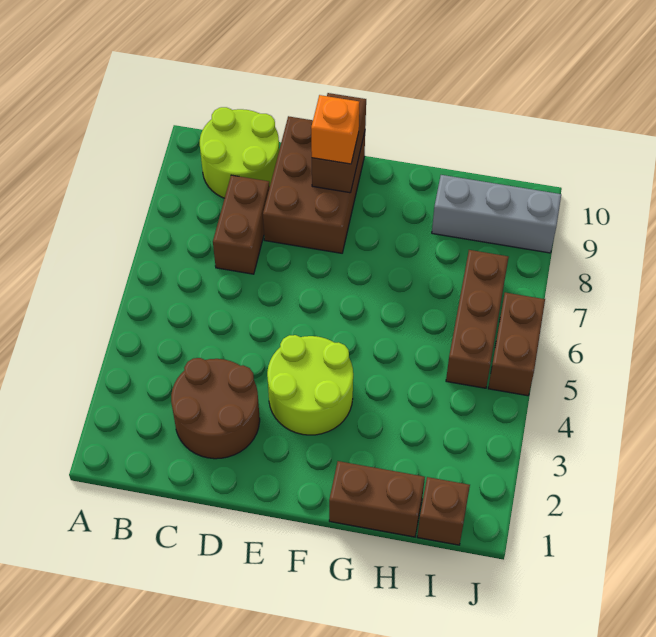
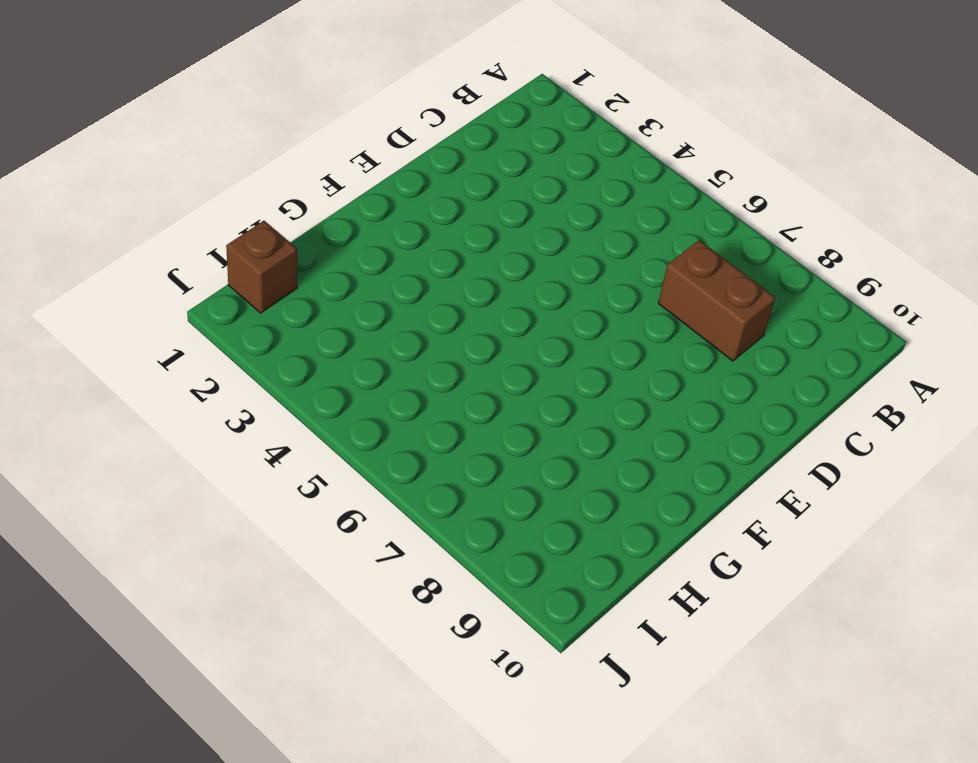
none -> lime round brick B9:C10 level 1
none -> brown round brick C2:D3 level 1
none -> brown brick D8:E10 level 1

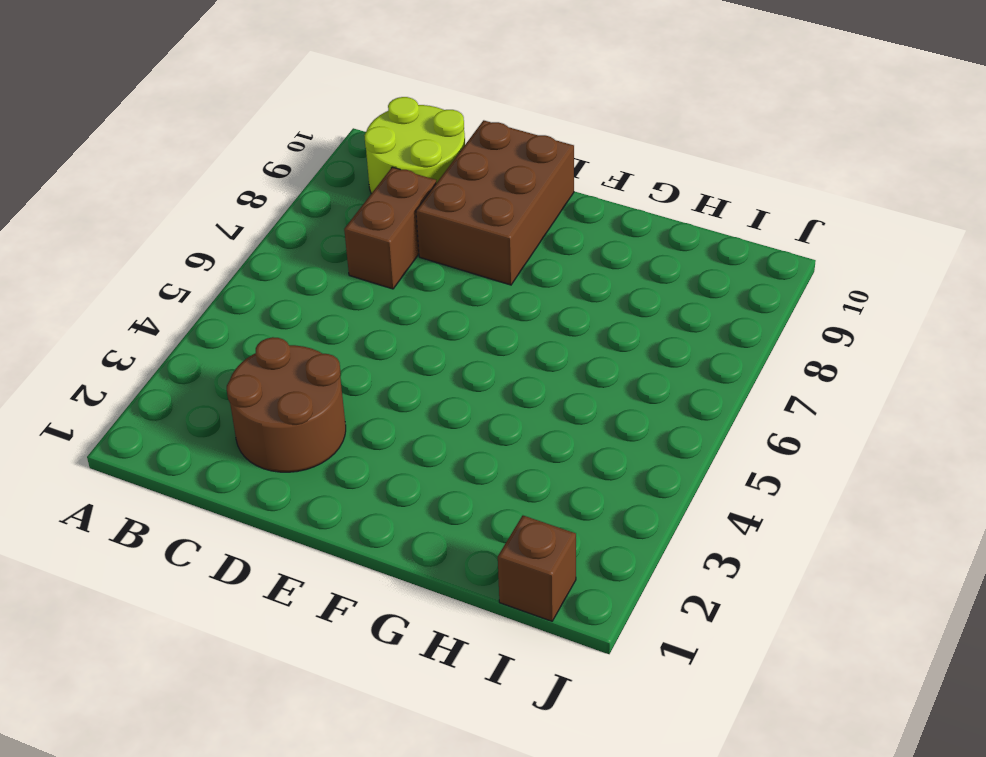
none -> lime round brick E3:F4 level 1
none -> brown brick G1:H1 level 1
none -> grey brick H9:J9 level 1

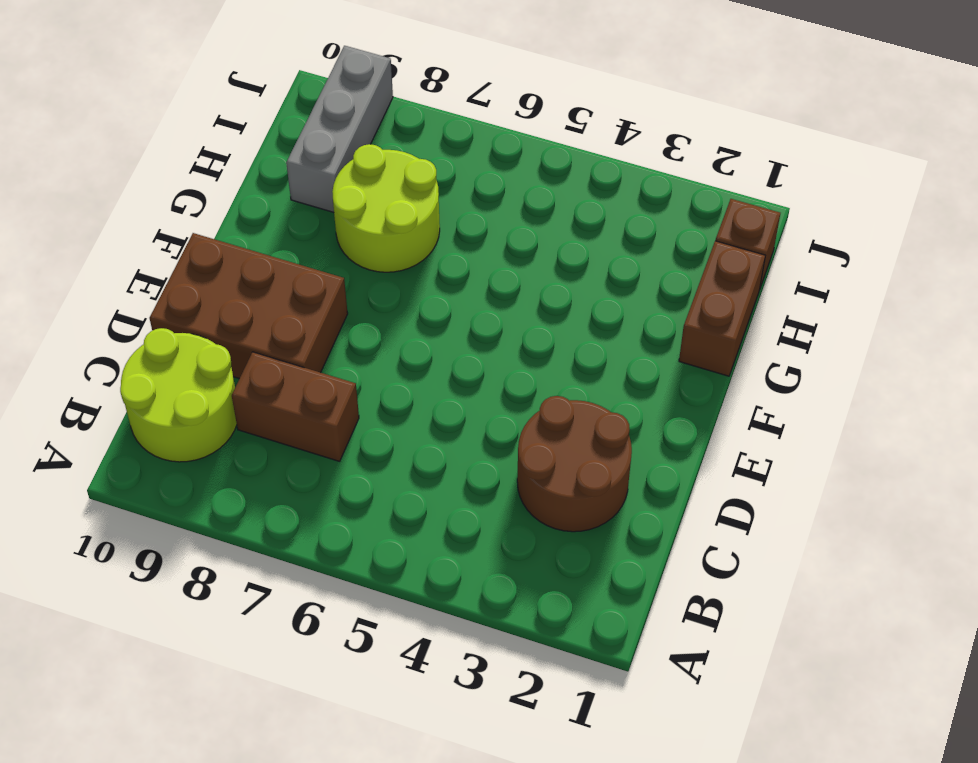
lime round brick G7:H8 level 1 -> lime round brick E3:F4 level 1
none -> brown brick I5:I7 level 1
none -> brown brick J5:J6 level 1
none -> brown brick E9:E10 level 2

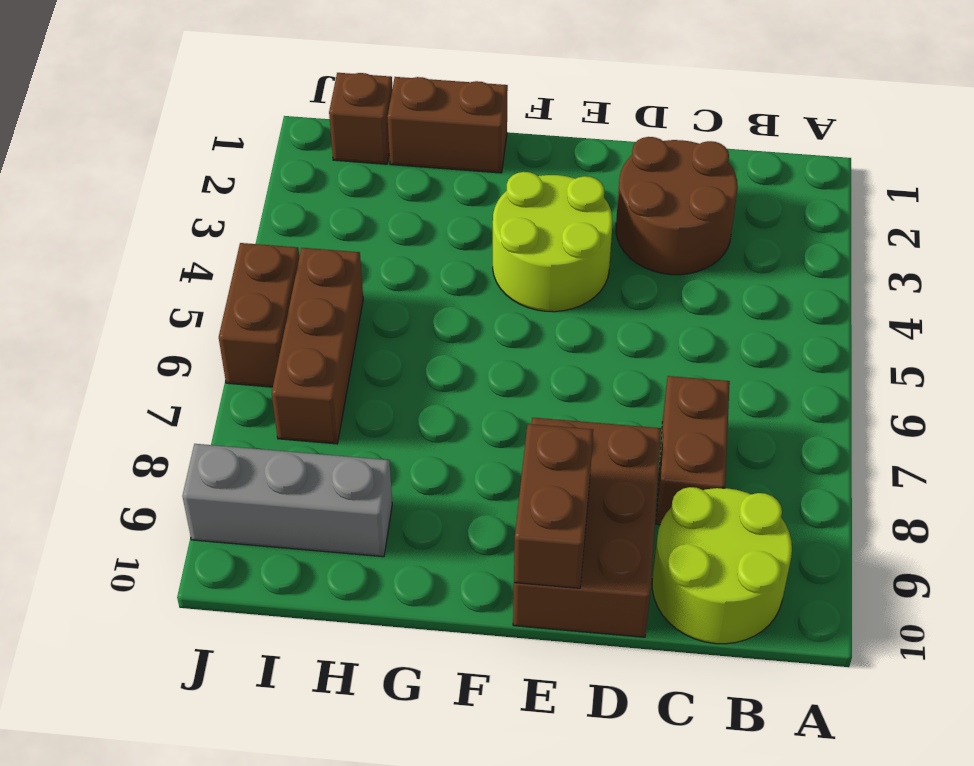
none -> orange brick E9 level 3

